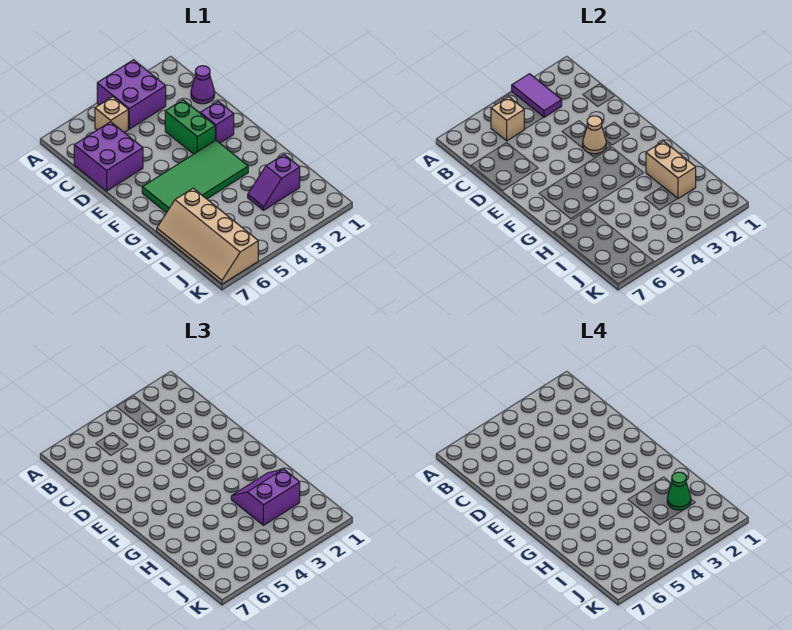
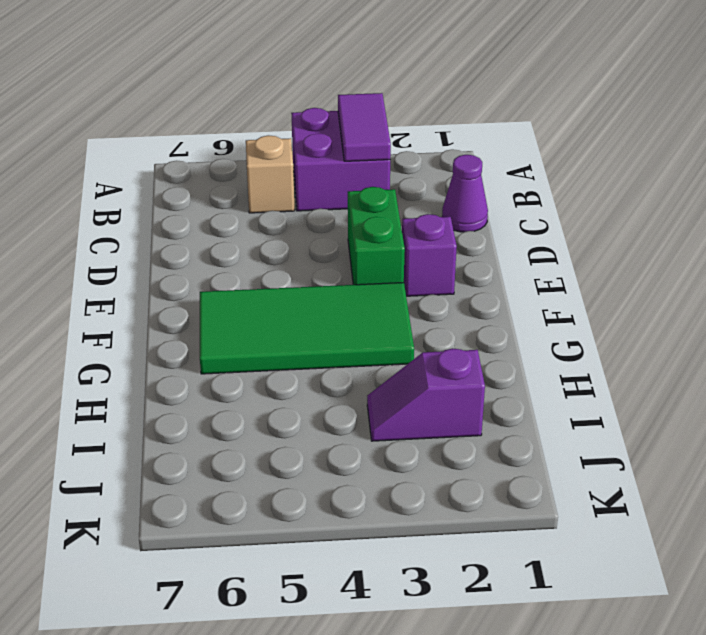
none -> purple brick C6:D7 level 1
none -> tan slope H6:K7 level 1 top 6
none -> tan brick B5 level 2

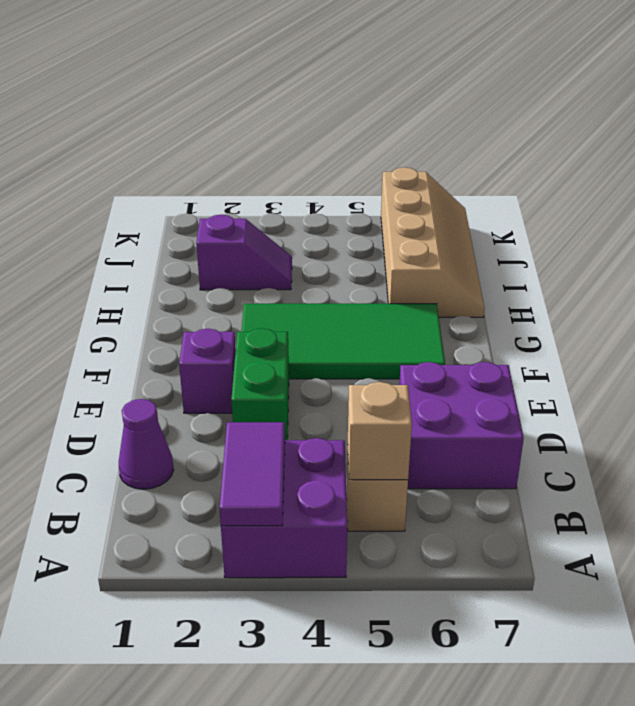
none -> tan cone E3 level 2
none -> tan brick H2:I2 level 2
none -> purple slope H2:I3 level 3 top I

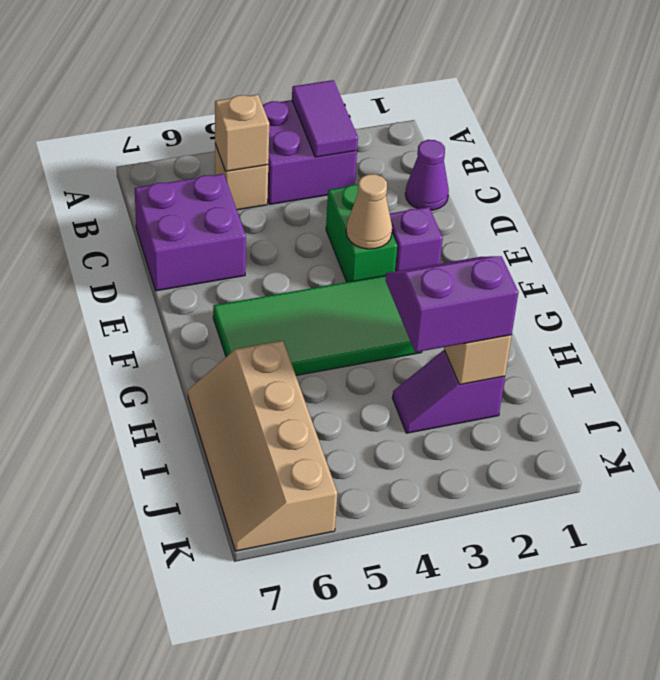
none -> green cone I2 level 4

